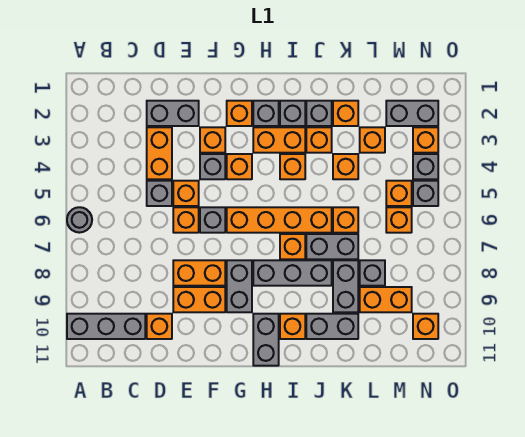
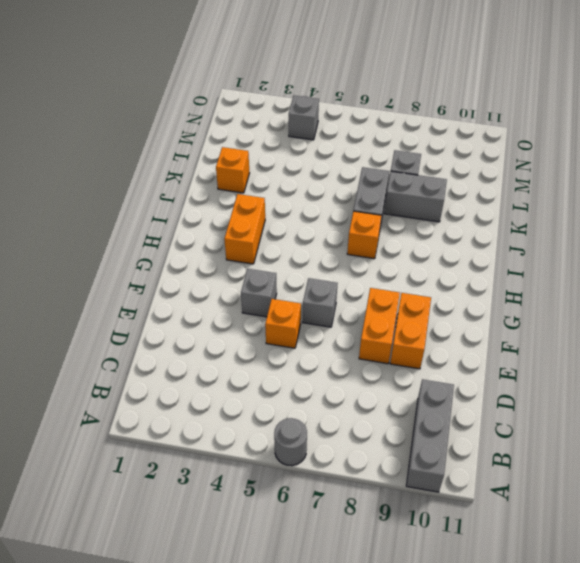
none -> grey brick D2:E2 level 1
none -> orange brick D3:D4 level 1
none -> grey brick D5 level 1
none -> orange brick D10 level 1

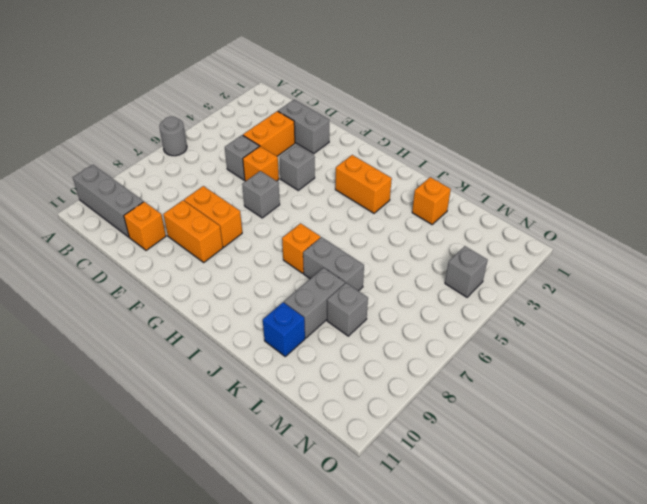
blue brick K10 level 1 -> grey brick J10:K10 level 1
none -> orange brick E6 level 1
none -> orange brick F3 level 1
none -> orange brick G2 level 1
none -> orange brick G4 level 1

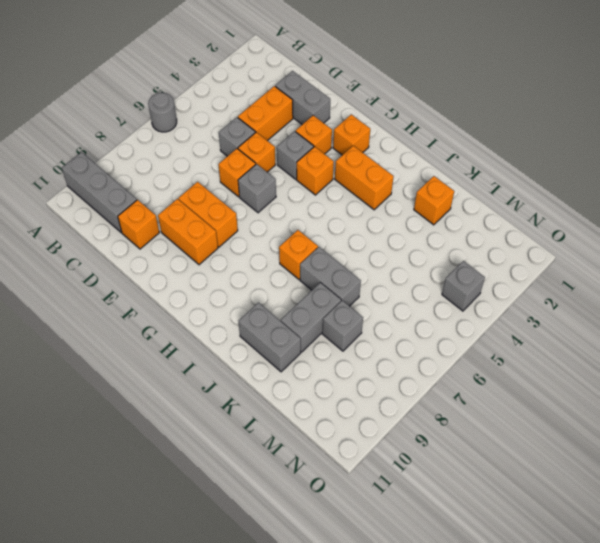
none -> orange brick G6:J6 level 1
none -> grey brick G8:G9 level 1
none -> grey brick H2 level 1
none -> grey brick H8:J8 level 1

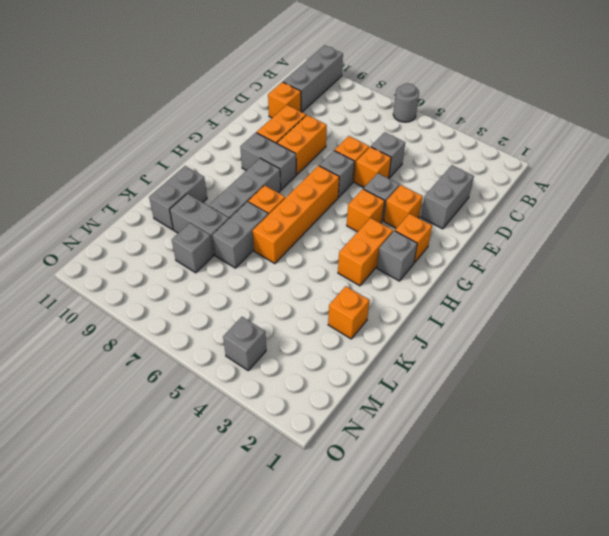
none -> orange brick D3:D4 level 1
none -> grey brick H10:H11 level 1
none -> grey brick I2 level 1
none -> orange brick I4 level 1

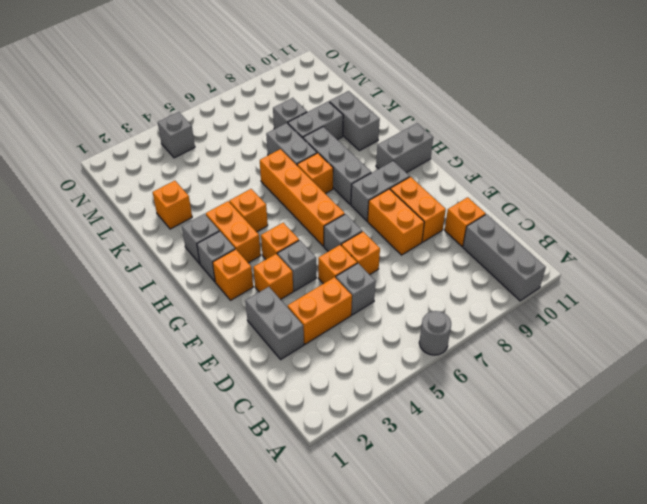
none -> orange brick I10 level 1
none -> grey brick J2 level 1
none -> orange brick J3 level 1
none -> orange brick K4 level 1

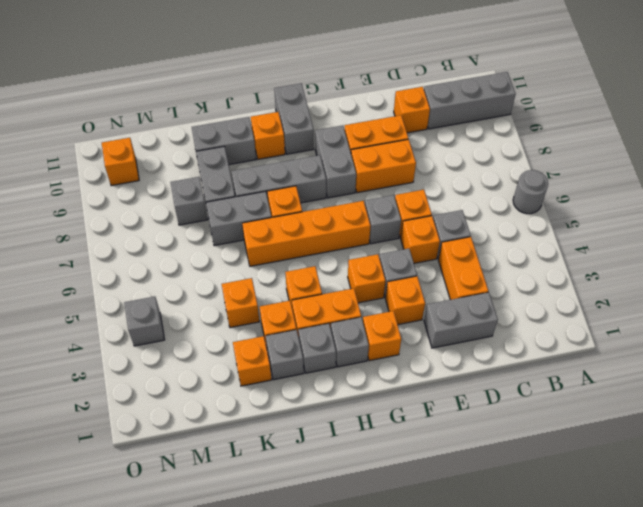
none -> orange brick K6 level 1
none -> orange brick L3 level 1
none -> orange brick L9:M9 level 1
none -> grey brick M2:N2 level 1

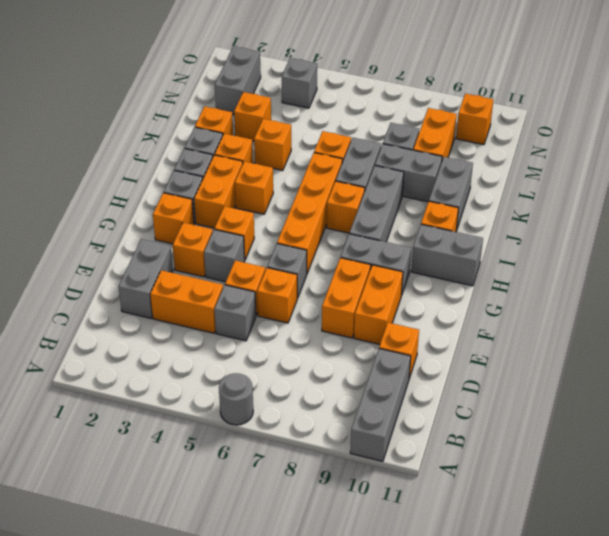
none -> orange brick M5 level 1
none -> orange brick M6 level 1
none -> orange brick N3 level 1
none -> grey brick N5 level 1

